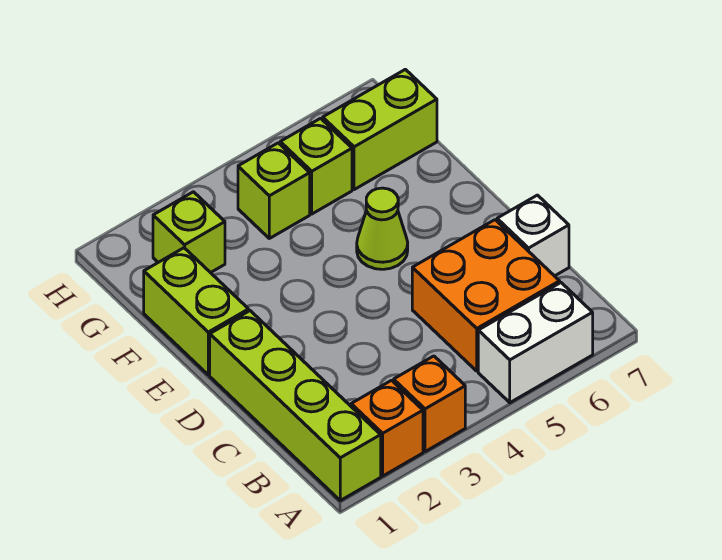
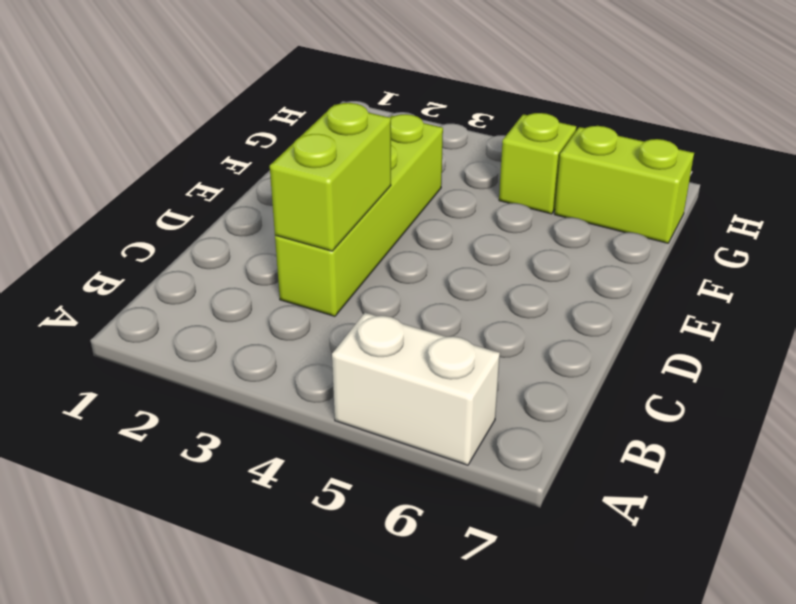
lime brick C3:F3 level 1 -> lime brick A1:D1 level 1
lime brick C3:D3 level 2 -> lime brick E1:F1 level 1
none -> orange brick A2 level 1
none -> orange brick A3 level 1
none -> orange brick B5:C6 level 1

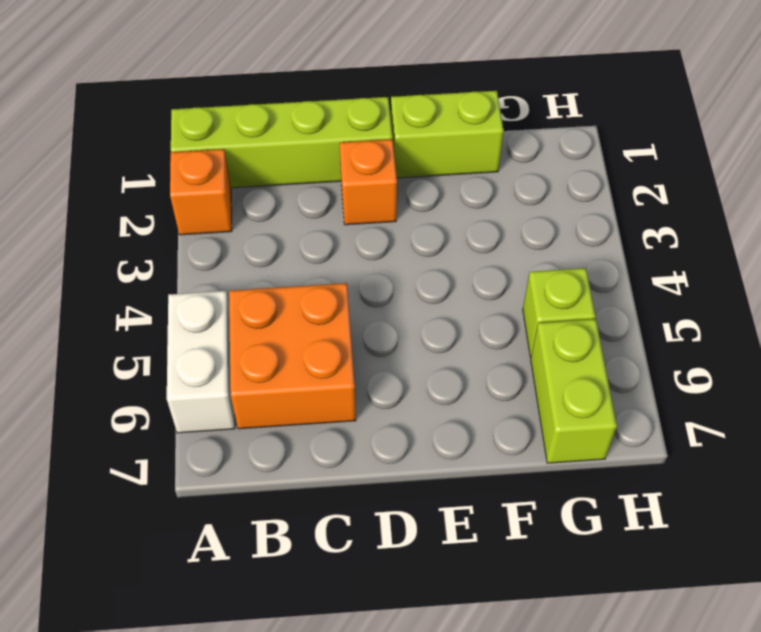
orange brick D2 level 1 -> orange brick A3 level 1
none -> white brick C7 level 1
none -> lime cone E5 level 1
none -> lime brick G2 level 1

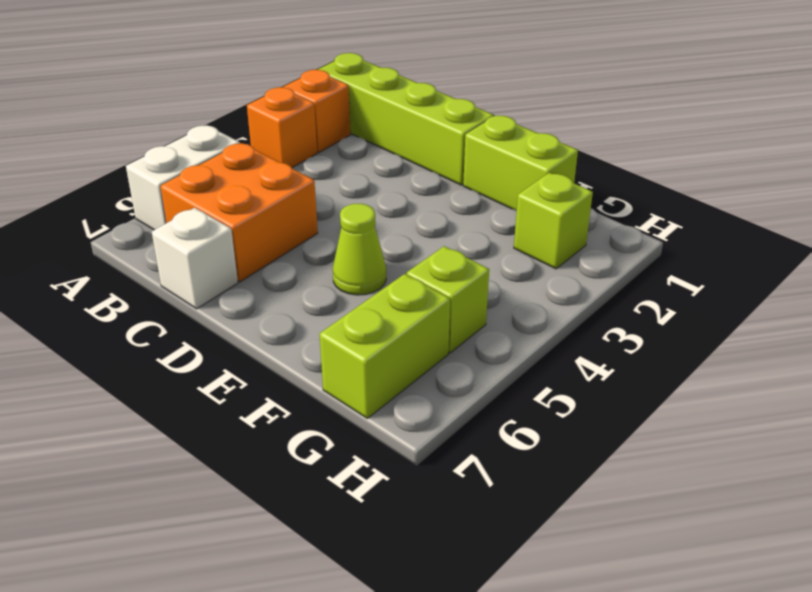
none -> lime brick G4 level 1

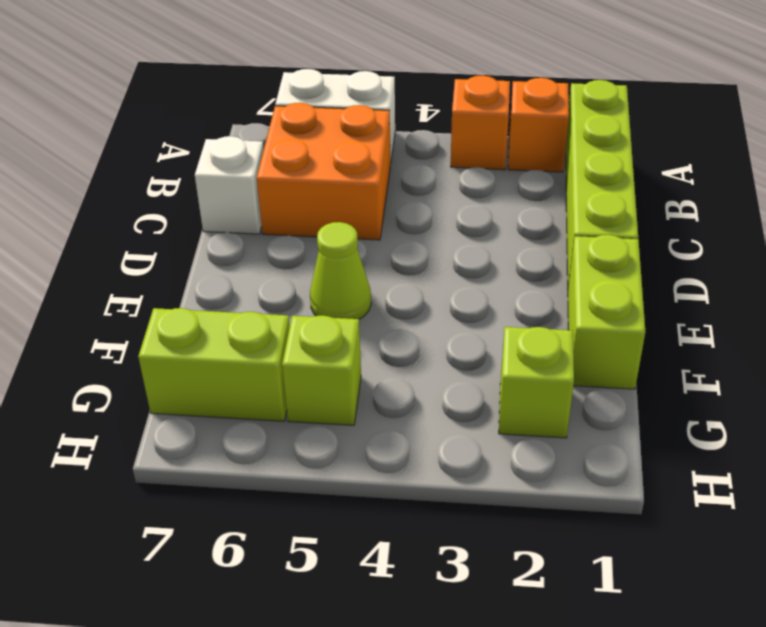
none -> lime brick G4 level 1

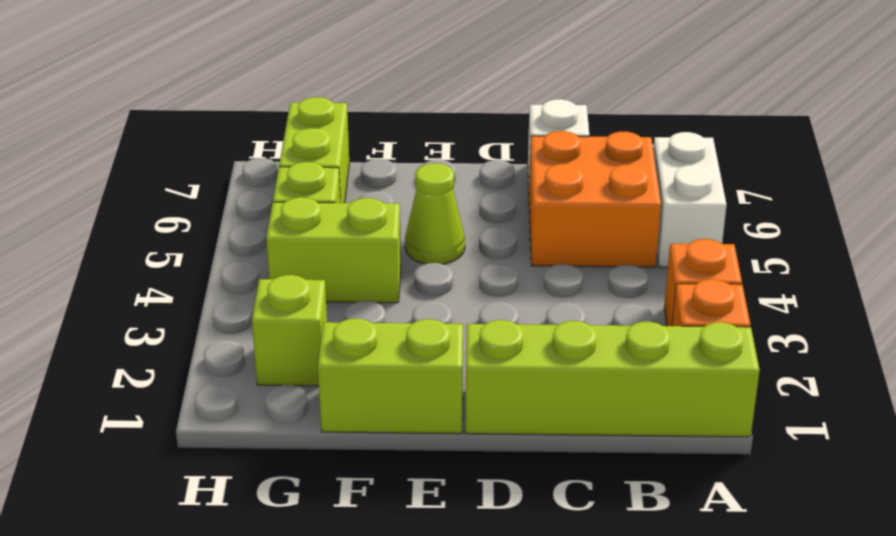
lime brick F4:G4 level 1 -> lime brick G4 level 1

